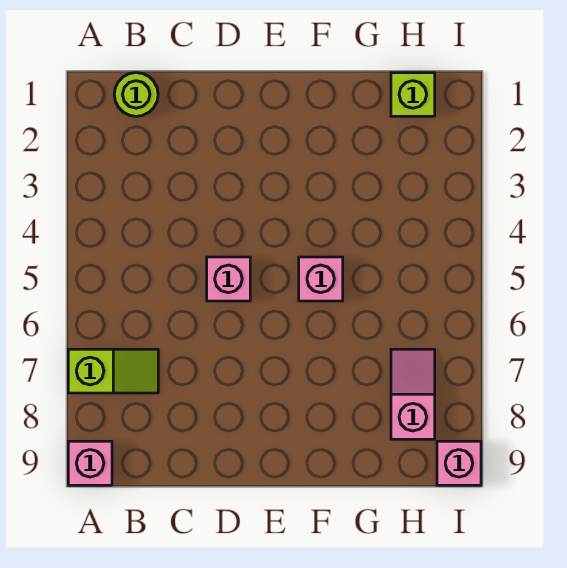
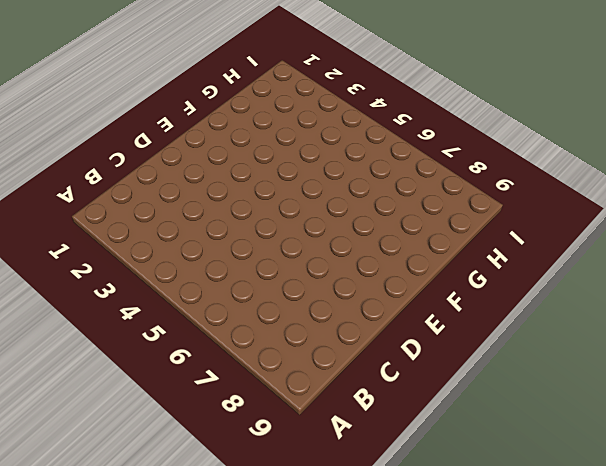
none -> lime slope A7:B7 level 1 top A
none -> pink brick A9 level 1

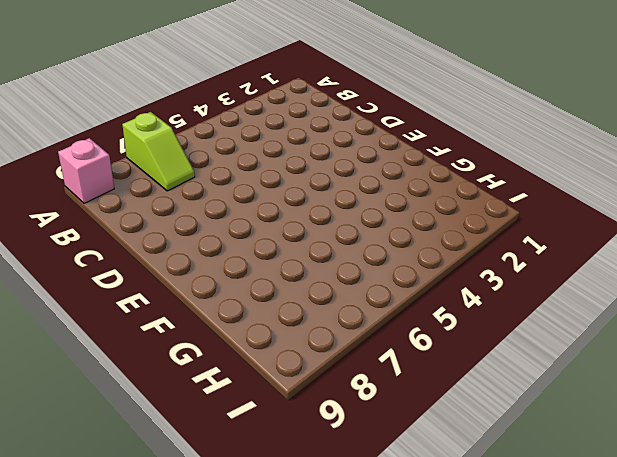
none -> lime round brick B1 level 1
none -> pink brick D5 level 1

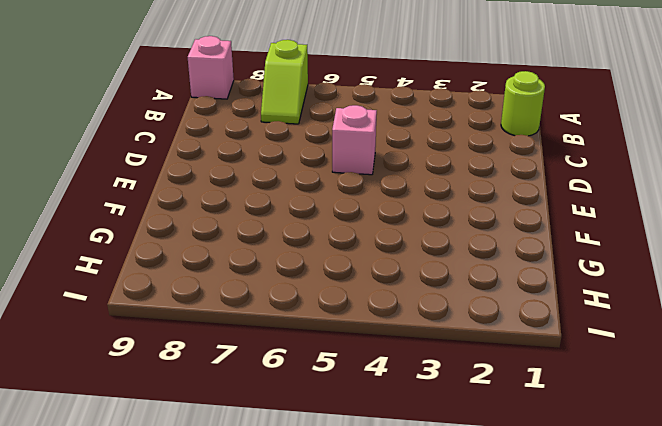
none -> pink brick F5 level 1
none -> lime brick H1 level 1

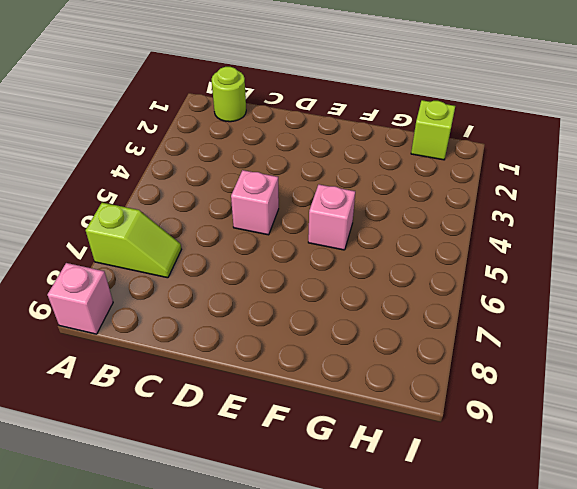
none -> pink slope H7:H8 level 1 top 8
none -> pink brick I9 level 1

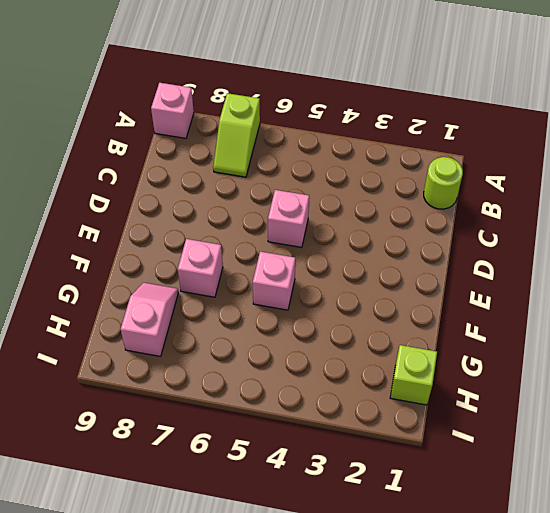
pink brick F7 level 1 -> pink brick I9 level 1
pink slope G8:H8 level 1 top H -> pink slope H7:H8 level 1 top 8

